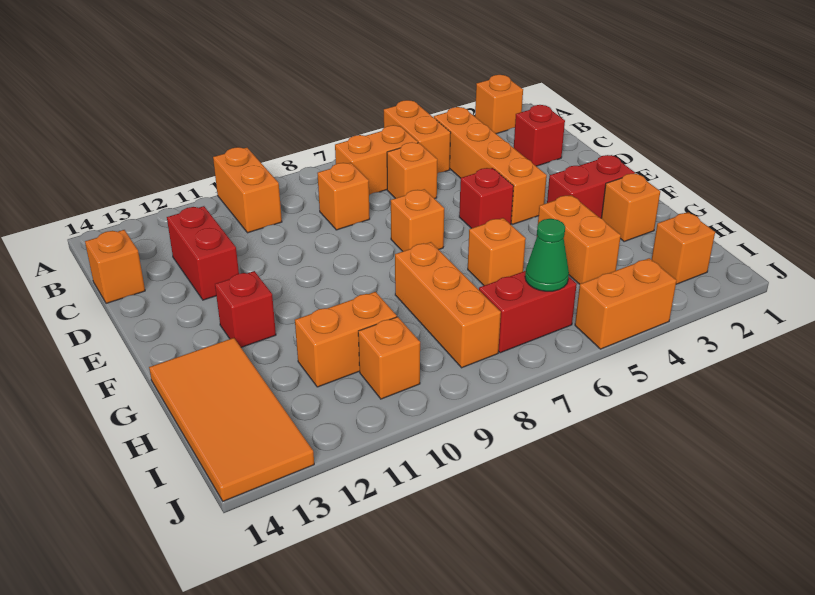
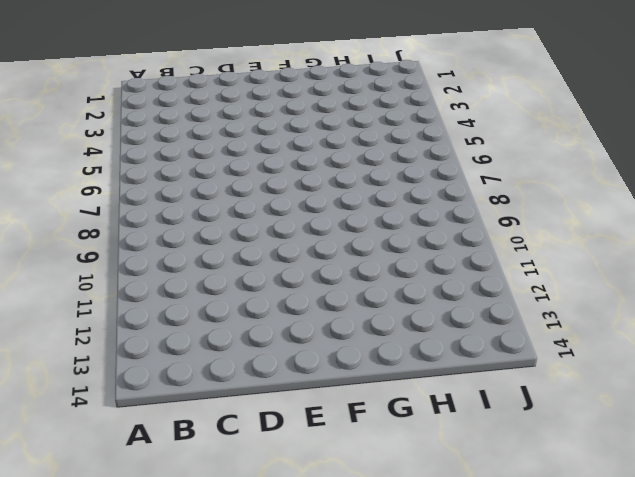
none -> orange brick A2 level 1
none -> orange brick A5:B5 level 1
none -> orange brick A10:B10 level 1

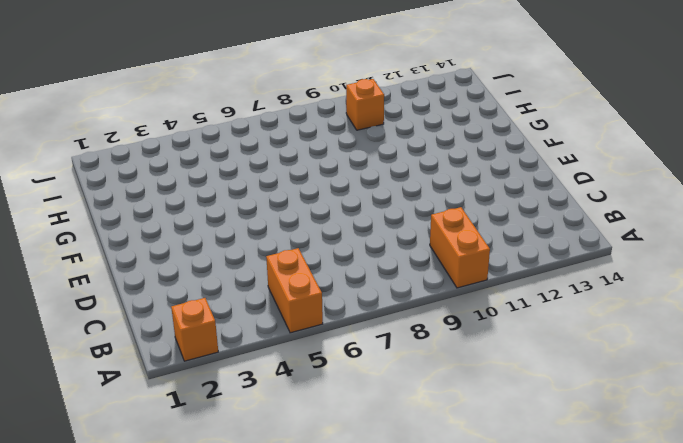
none -> orange brick B4:E4 level 1
none -> orange brick B6:B7 level 1
none -> red brick C2 level 1

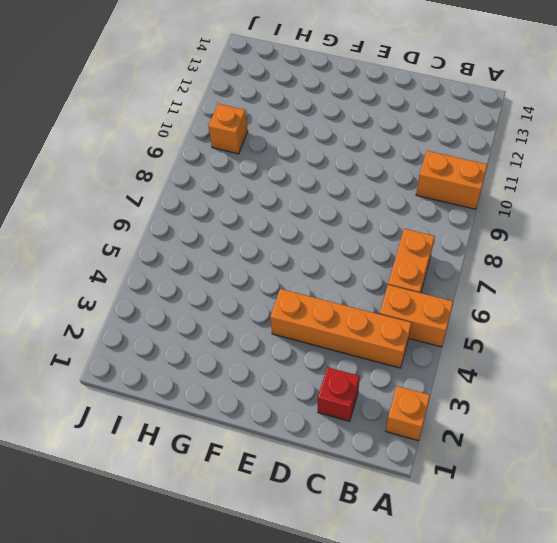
none -> orange brick C6 level 1
none -> orange brick C8 level 1
none -> red brick C12:D12 level 1

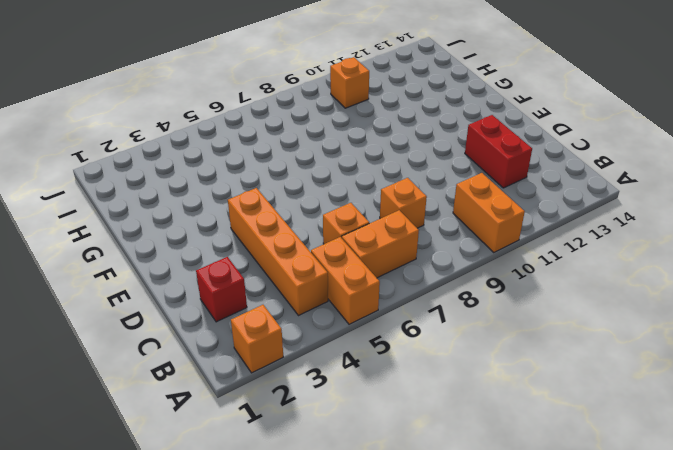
none -> orange brick C14 level 1
none -> red brick E5 level 1
none -> orange brick E7 level 1

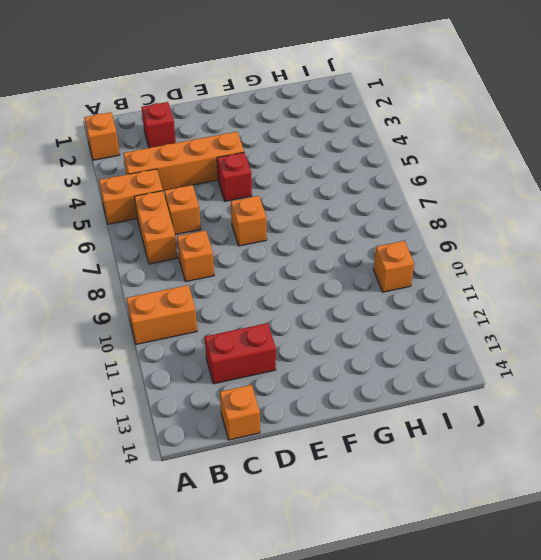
none -> red brick F2:F3 level 1
none -> red brick F12 level 1
none -> orange brick G2 level 1

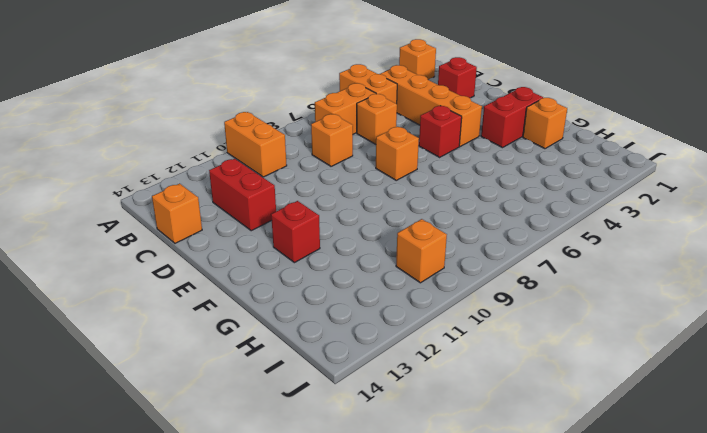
none -> orange brick G4:H4 level 1
none -> orange brick G6 level 1
none -> orange brick G8:I8 level 1

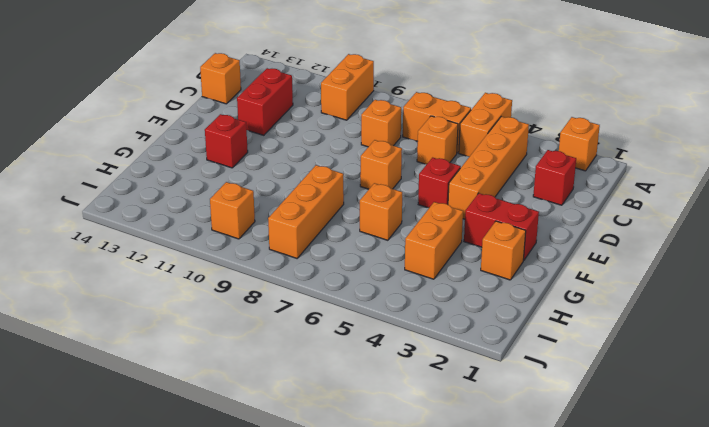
none -> orange tile G13:J14 level 1
none -> orange brick H10:H11 level 1
none -> orange brick I2 level 1

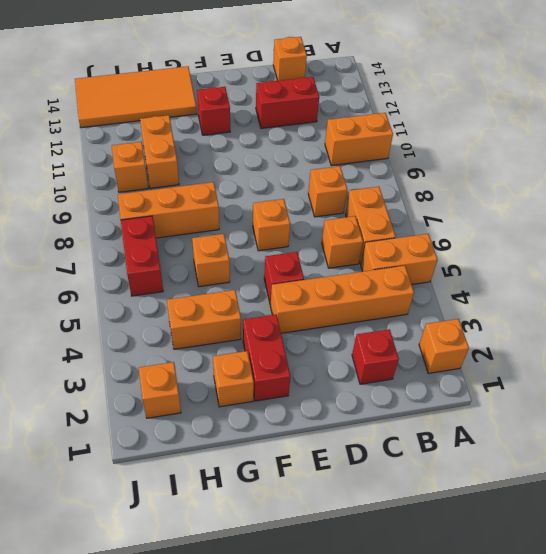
none -> orange brick J4:J5 level 1
none -> green cone I6 level 2

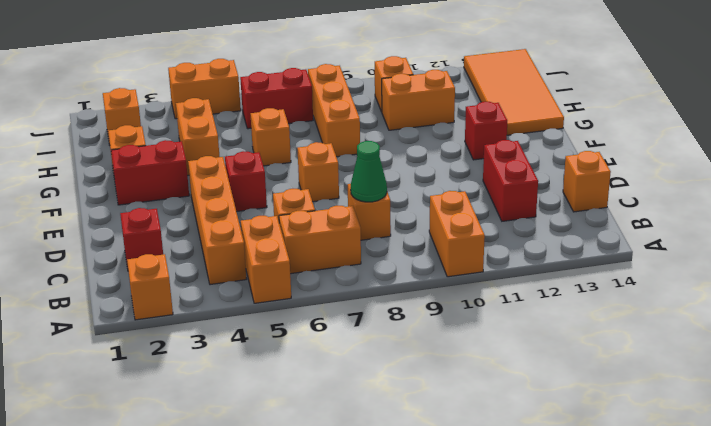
green cone C8 level 2 -> green cone I6 level 2

